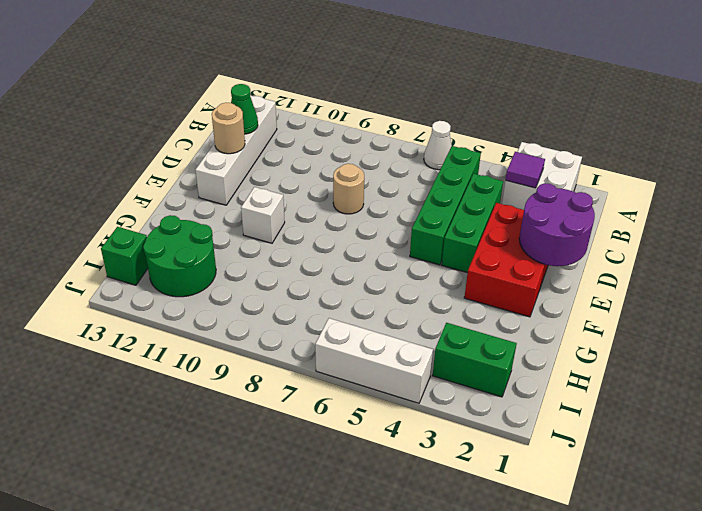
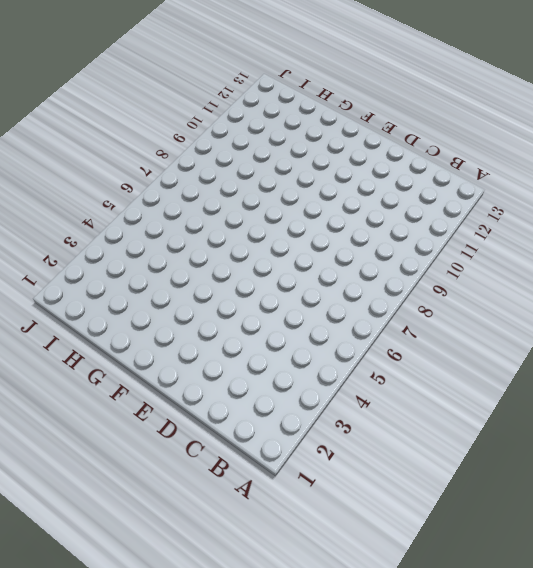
none -> white brick A2:B3 level 1
none -> white cone A6 level 1
none -> green brick B5:E5 level 1

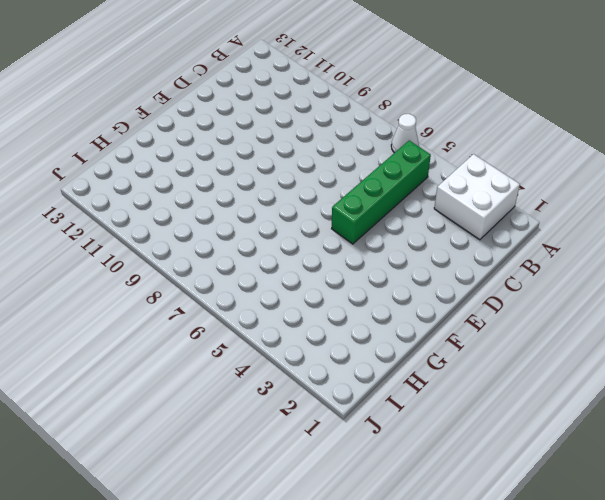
none -> white brick B12:E12 level 1
none -> green brick C4:E4 level 1
none -> red brick D2:F3 level 1

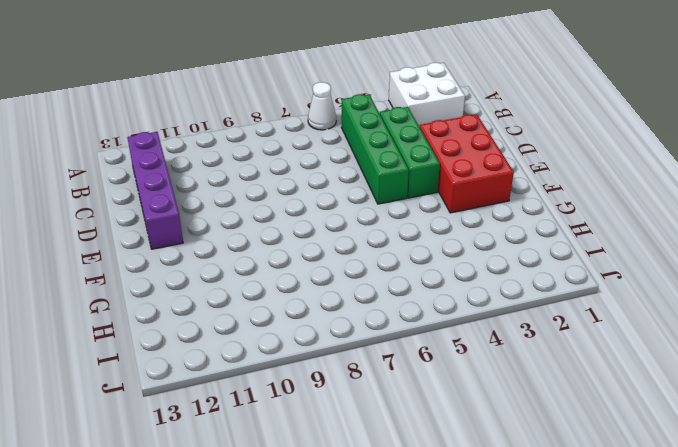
purple brick B12:E12 level 1 -> white brick B12:E12 level 1
none -> tan round brick D8 level 1
none -> white brick F10 level 1
none -> green round brick H11:I12 level 1

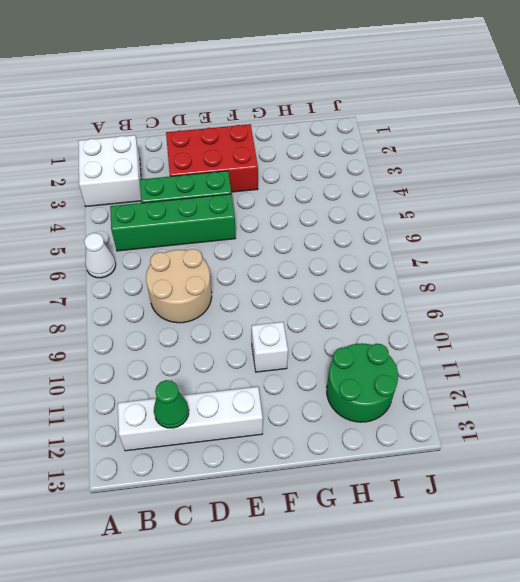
tan round brick C7:D8 level 1 -> tan round brick D8 level 1
none -> green brick I2:I3 level 1
none -> green brick I13 level 1
none -> white brick J4:J6 level 1

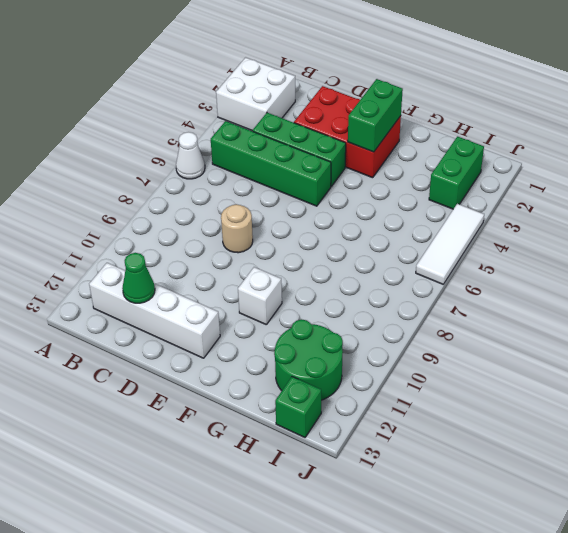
green brick F2:F3 level 2 -> none
white tile J4:J6 level 1 -> white brick J4:J6 level 1
none -> purple tile B3 level 2
none -> purple round brick D1:E2 level 2
none -> tan round brick D12 level 2

